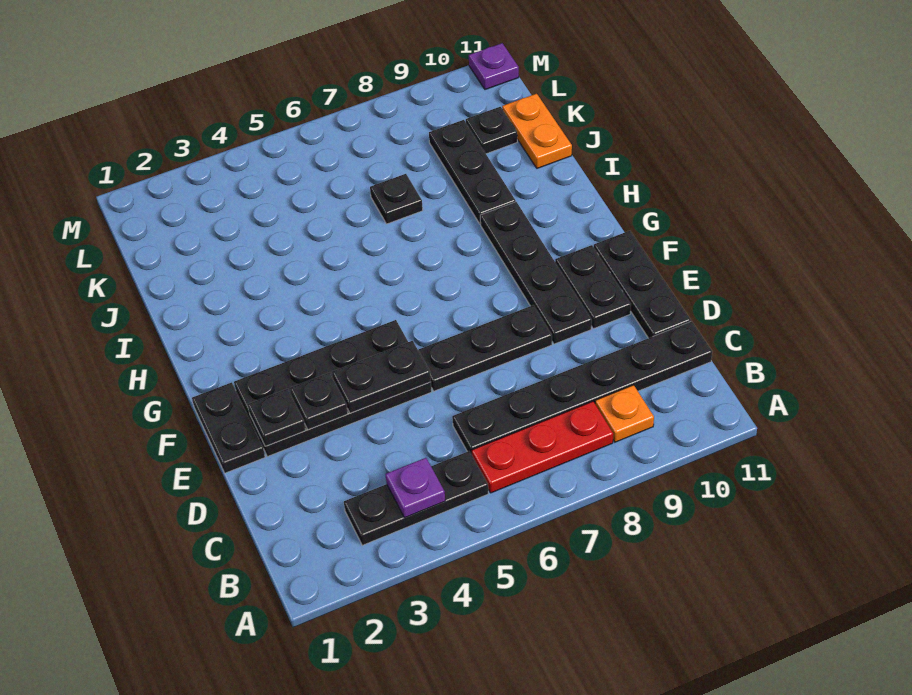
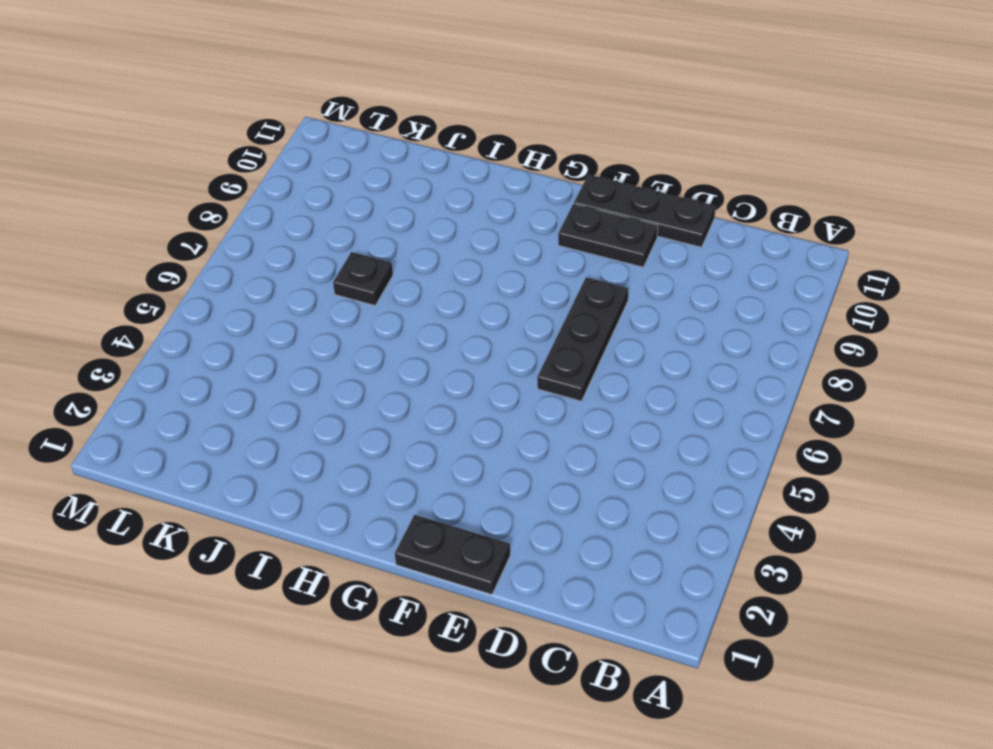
none -> black plate B3:B5 level 1
none -> red plate B6:B8 level 1
none -> orange plate B9 level 1

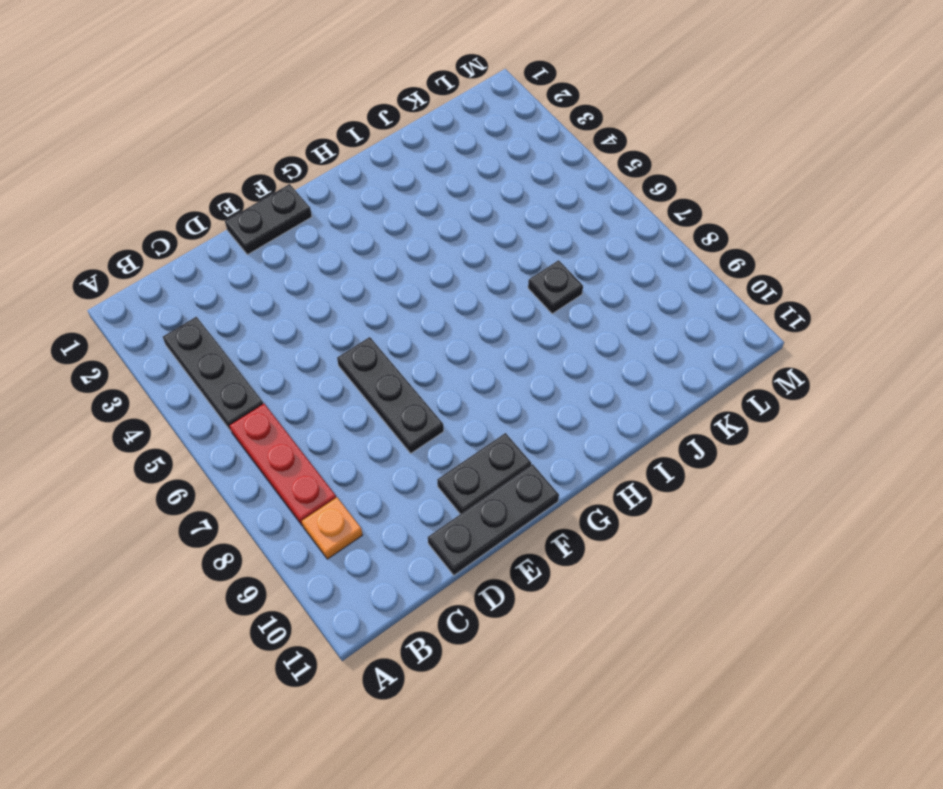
none -> black plate C6:C11 level 1
none -> black plate E2:F5 level 1
none -> black plate E9:H9 level 1

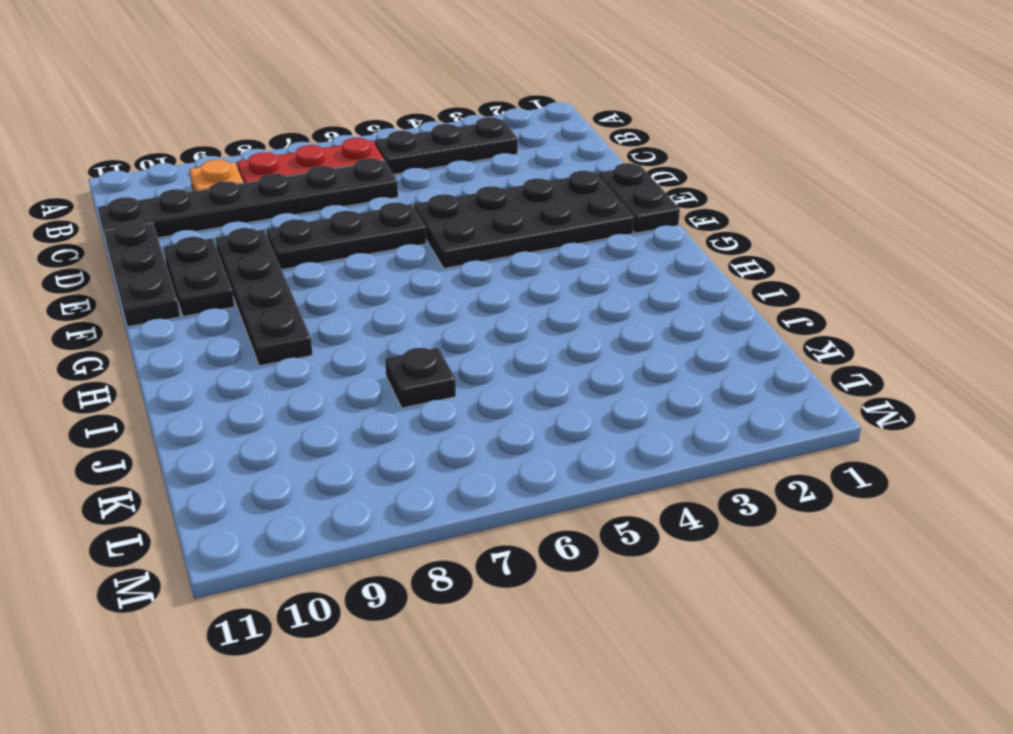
none -> black plate I9:K9 level 1
none -> orange plate J11:K11 level 1
none -> black plate K10 level 1

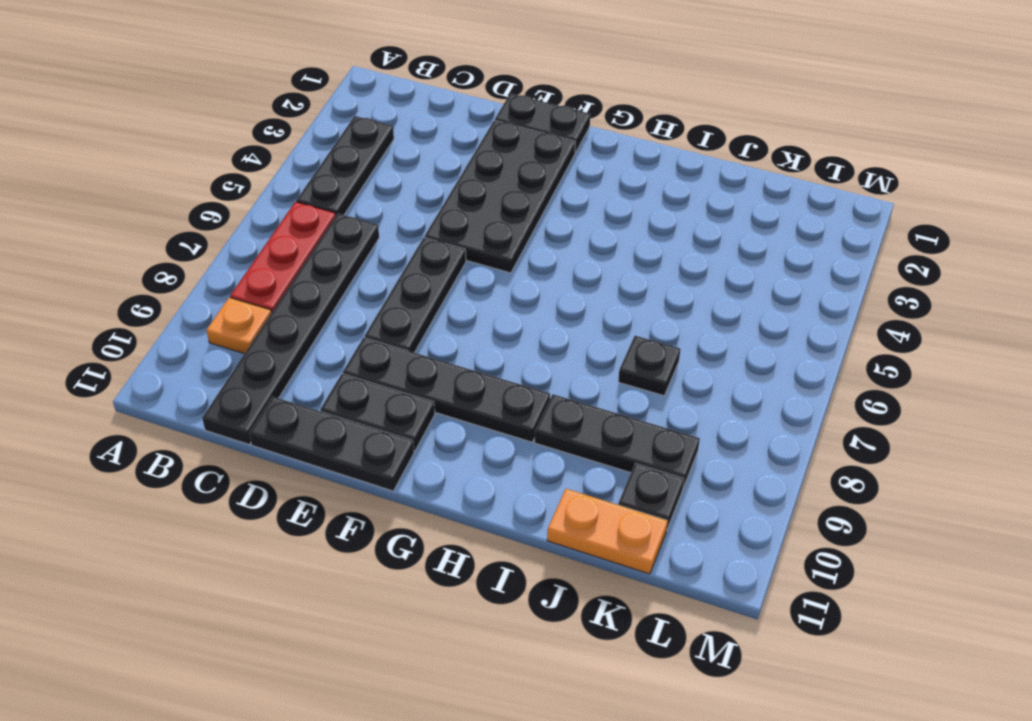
none -> purple plate M11 level 1
none -> purple plate B4 level 2
none -> black plate E2 level 2

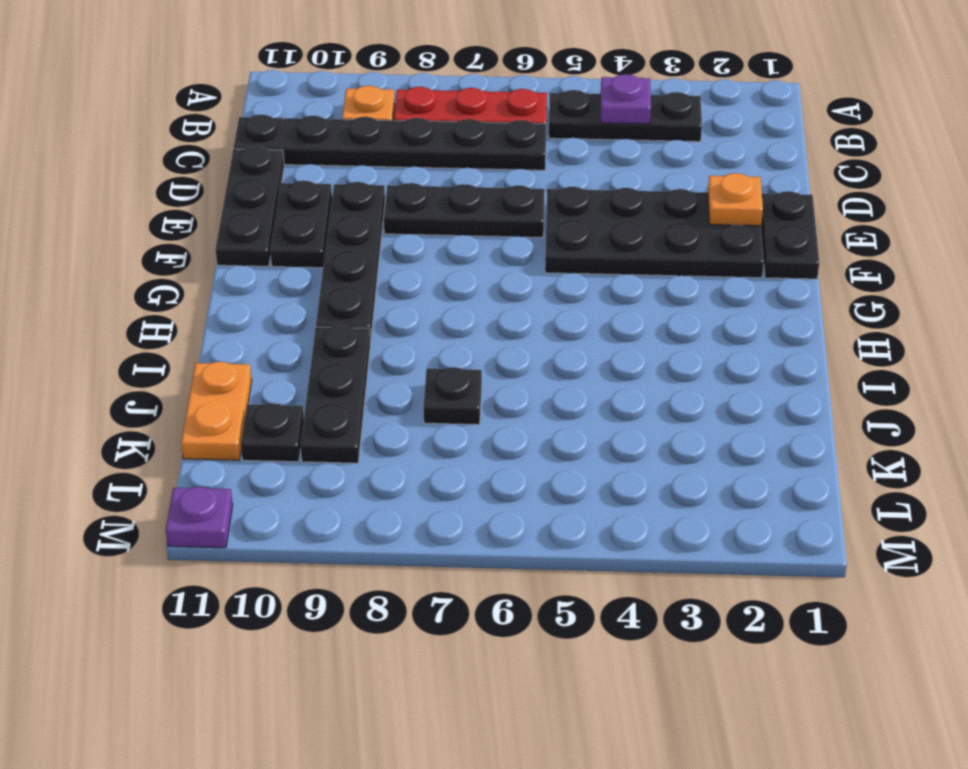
orange plate E2 level 2 -> black plate E2 level 2
none -> black plate E3 level 2
none -> black plate E4:E5 level 2

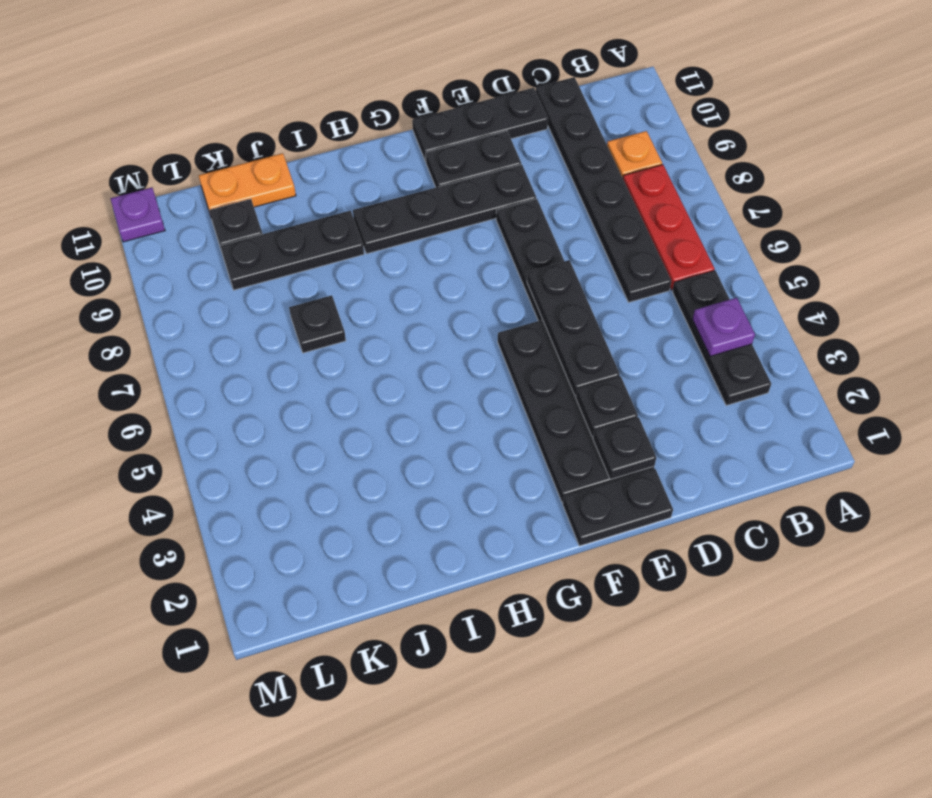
black plate E4:E6 level 2 -> black plate E4:E5 level 2

